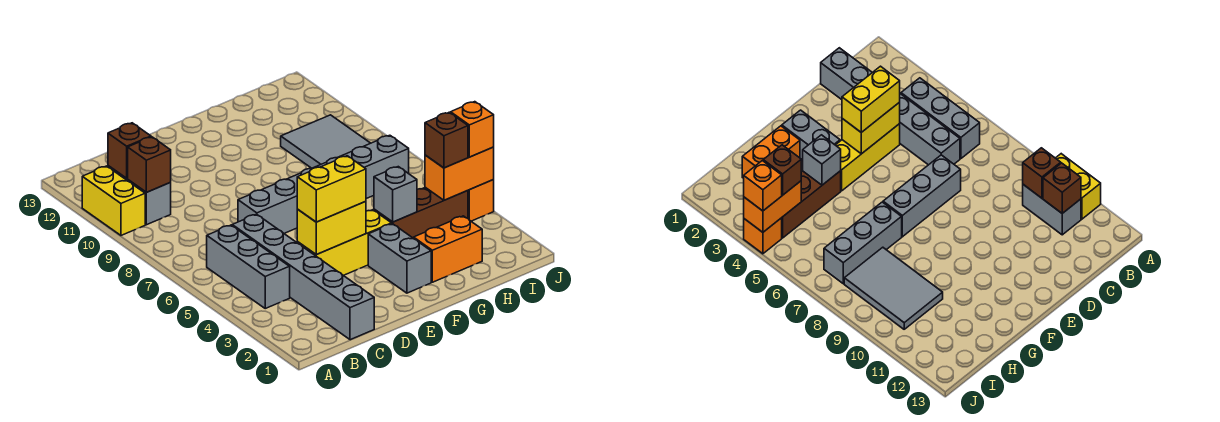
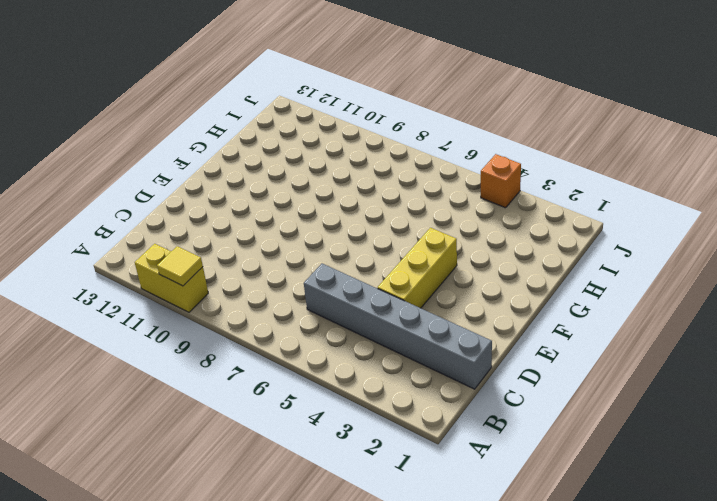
yellow tile A10 level 2 -> none
none -> grey brick B4:B6 level 1
none -> grey brick B10:B11 level 1
none -> grey brick D7:F7 level 1

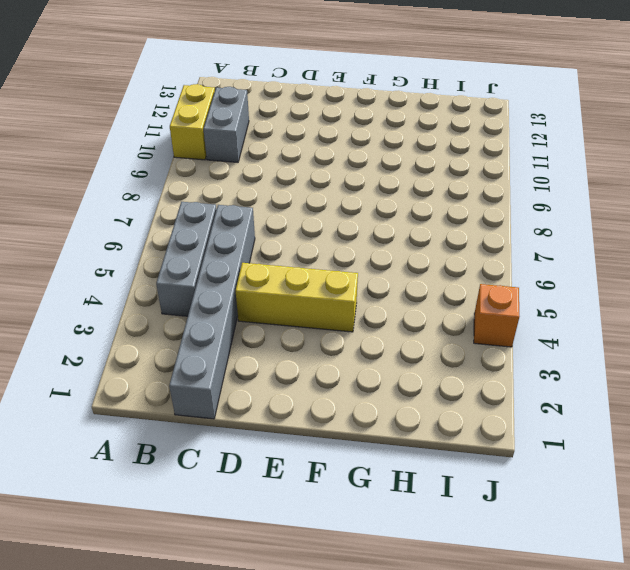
none -> grey brick D7:F7 level 1
none -> grey brick F2:F3 level 1
none -> orange brick G2:H2 level 1

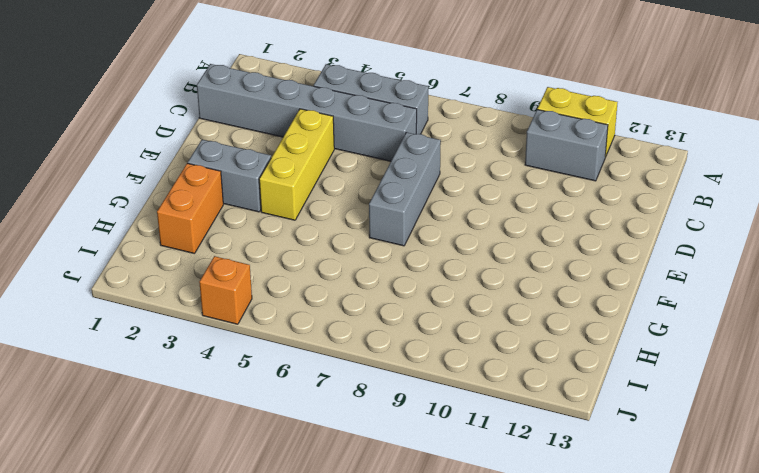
none -> brown brick G4:I4 level 1
none -> grey brick G7:I7 level 1
none -> grey tile H8:I10 level 1

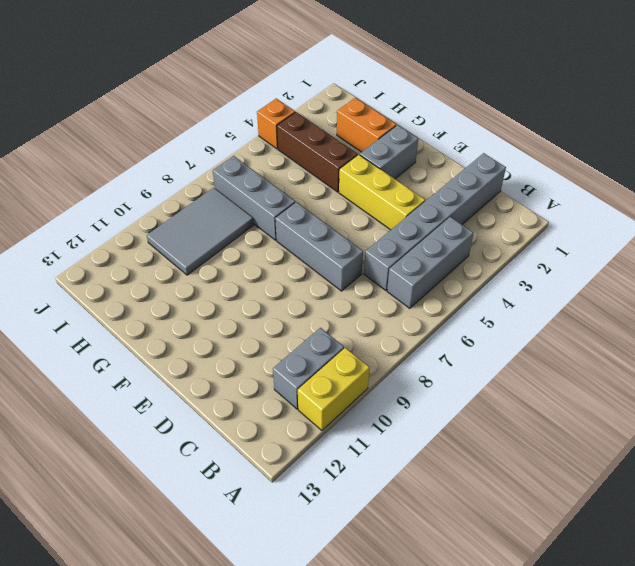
none -> brown brick B10 level 2
none -> brown brick B11 level 2
none -> yellow brick D4:E4 level 2

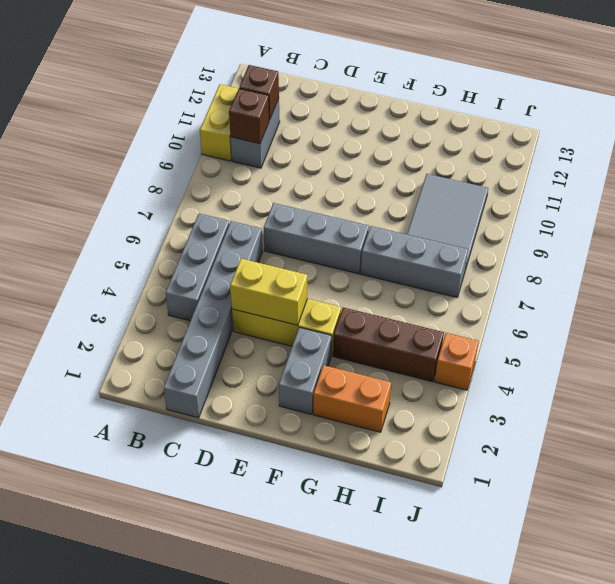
none -> grey brick G4 level 2
none -> orange brick I4:J4 level 2
none -> yellow brick D4:E4 level 3

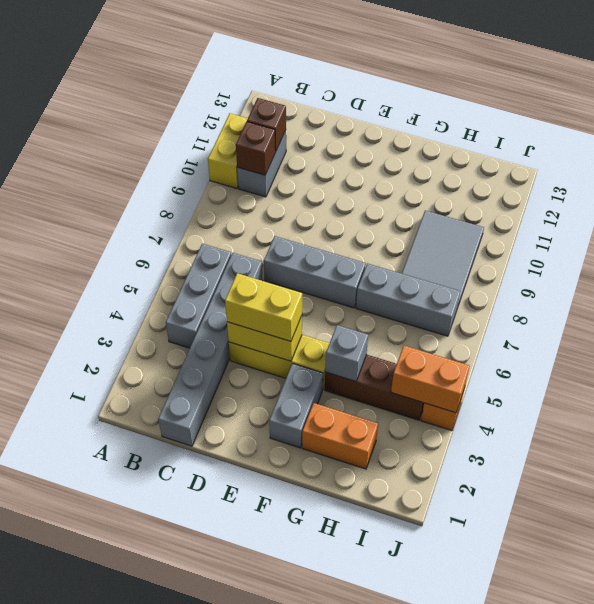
none -> brown brick I4 level 3
none -> orange brick J4 level 3

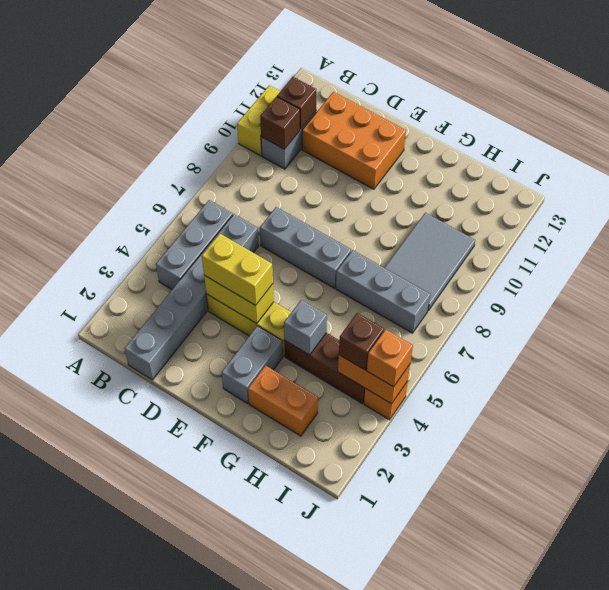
orange brick C11:E12 level 1 -> none

